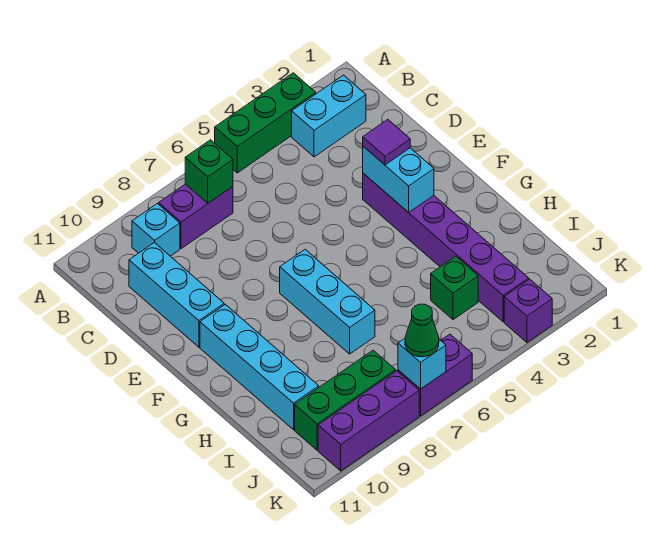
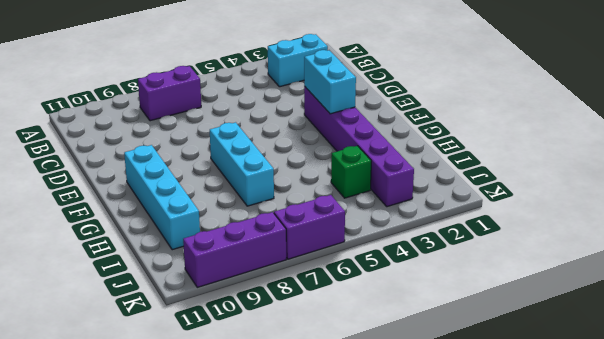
none -> green brick A3:A5 level 1
none -> cyan brick B9 level 1
none -> cyan brick C10:E10 level 1

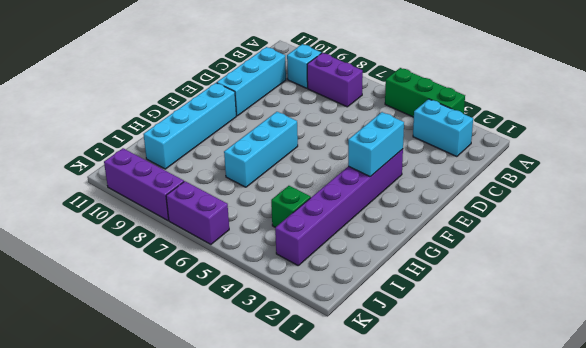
none -> green brick J8:J10 level 1
none -> purple brick K3 level 1
none -> green brick B7 level 2

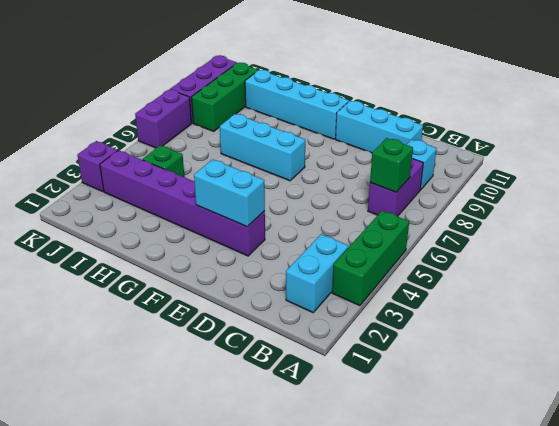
none -> cyan brick K7 level 2
none -> purple tile E3 level 3
none -> green cone K7 level 3

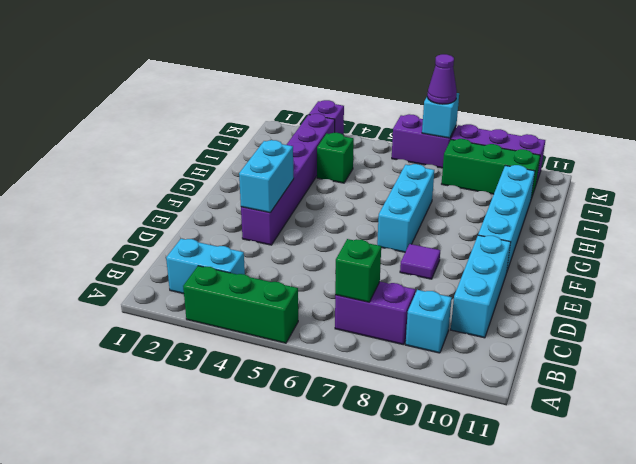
purple tile E8 level 1 -> purple tile E3 level 3
purple cone K7 level 3 -> green cone K7 level 3

